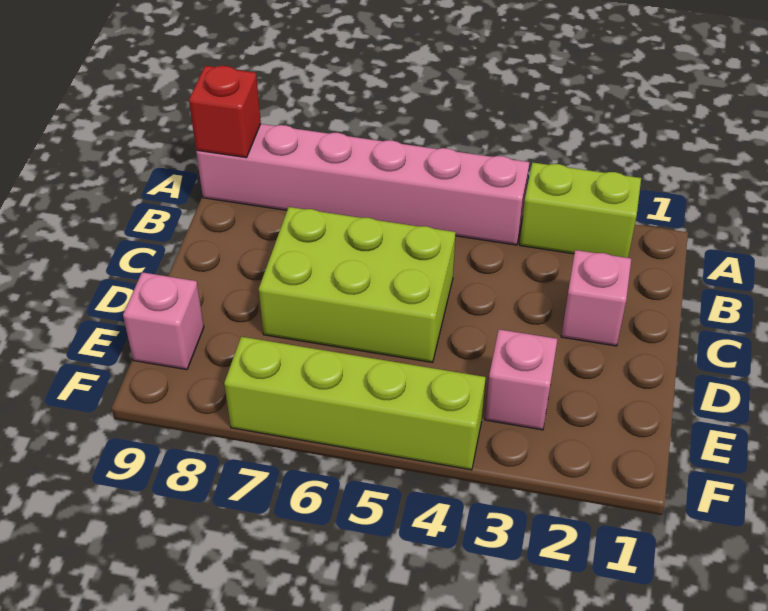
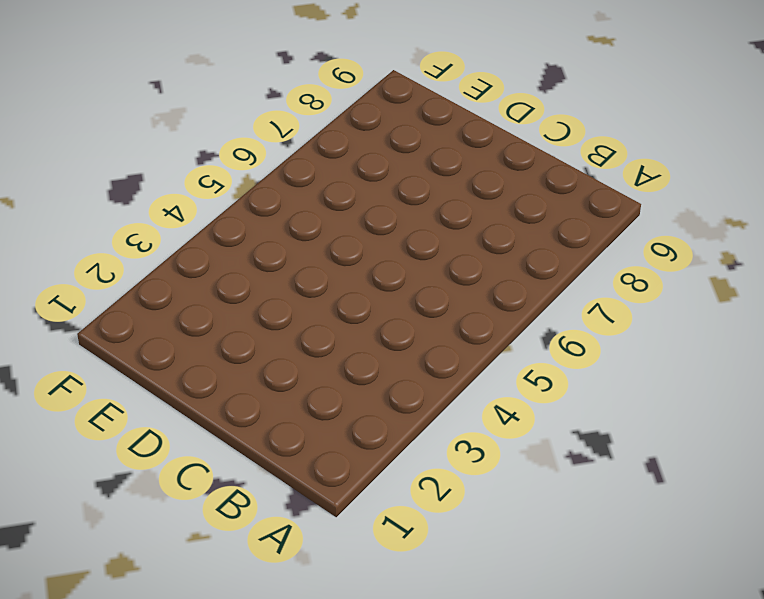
none -> lime brick A2:A3 level 1
none -> pink brick A4:A9 level 1

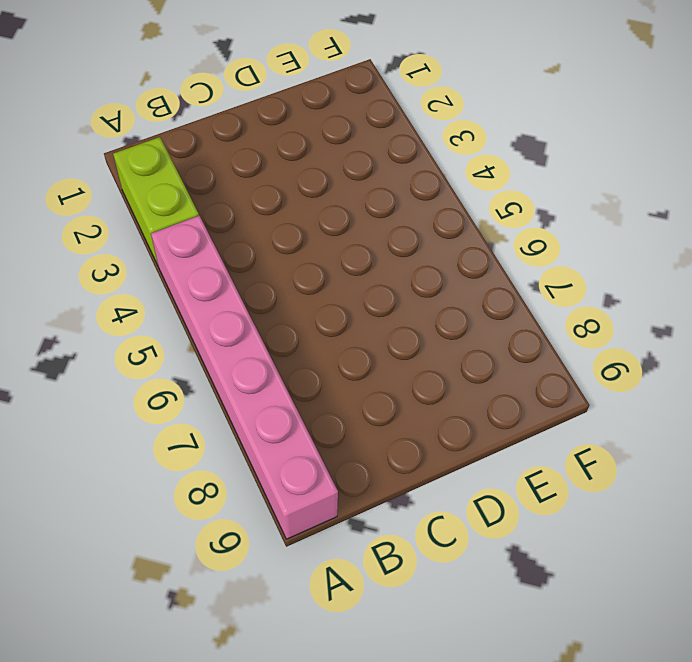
none -> pink brick C2 level 1
none -> lime brick C5:D7 level 1

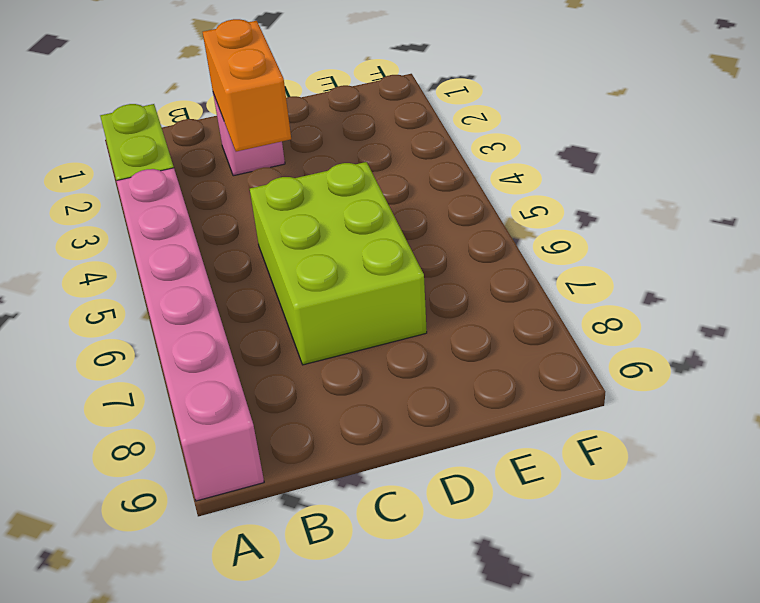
orange brick C2:C3 level 2 -> none
none -> pink brick E3 level 1
none -> pink brick E9 level 1

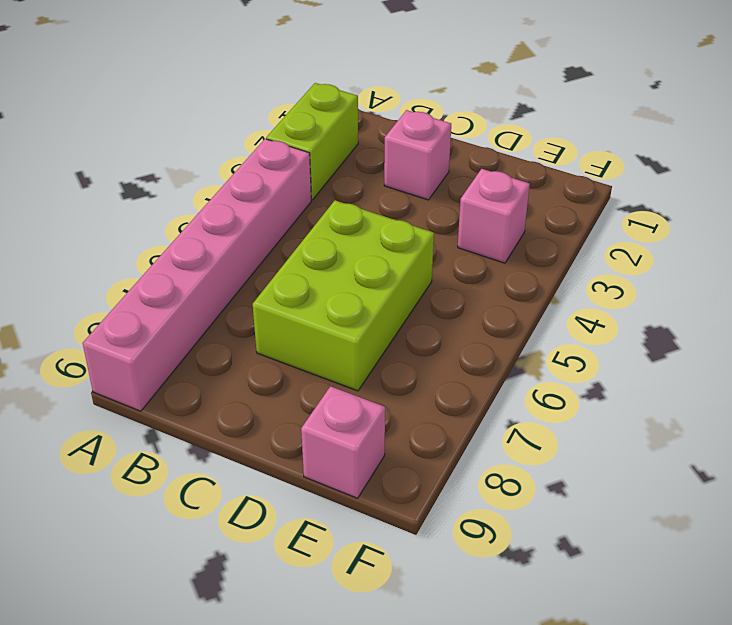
none -> lime brick F4:F7 level 1
none -> red brick A9 level 2

